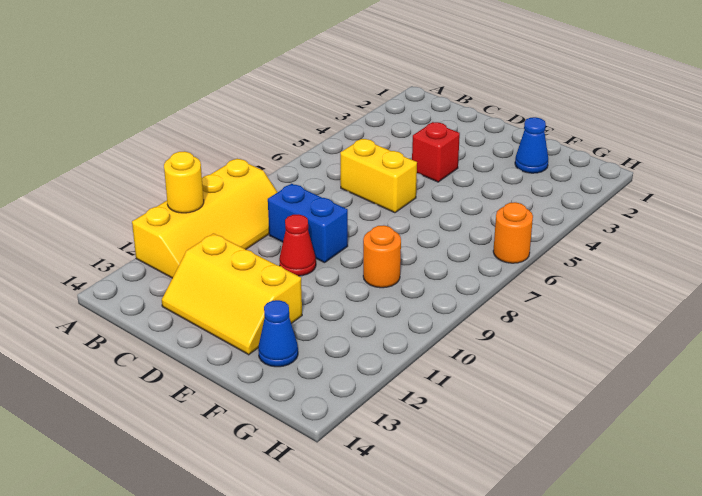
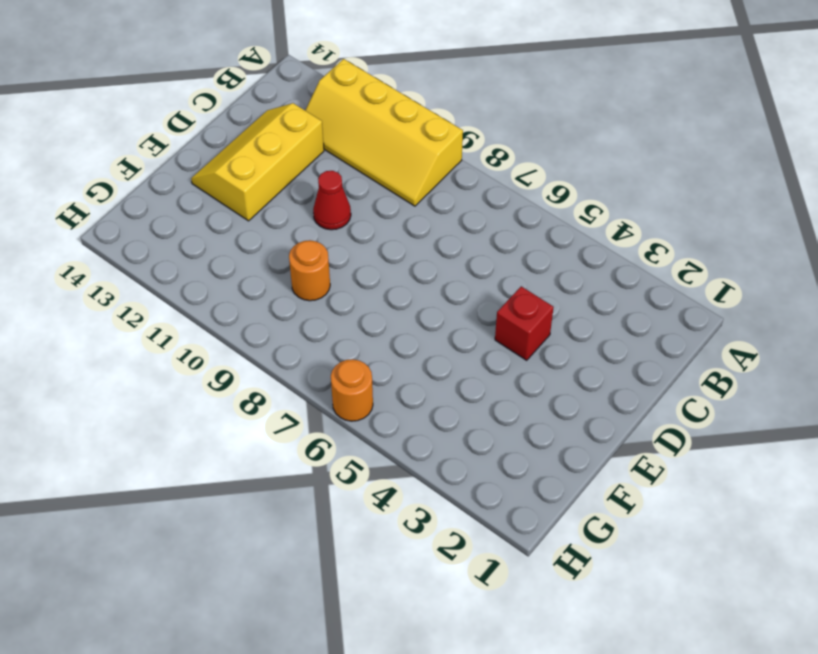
none -> yellow brick C6:D6 level 1
none -> blue brick C9:D9 level 1

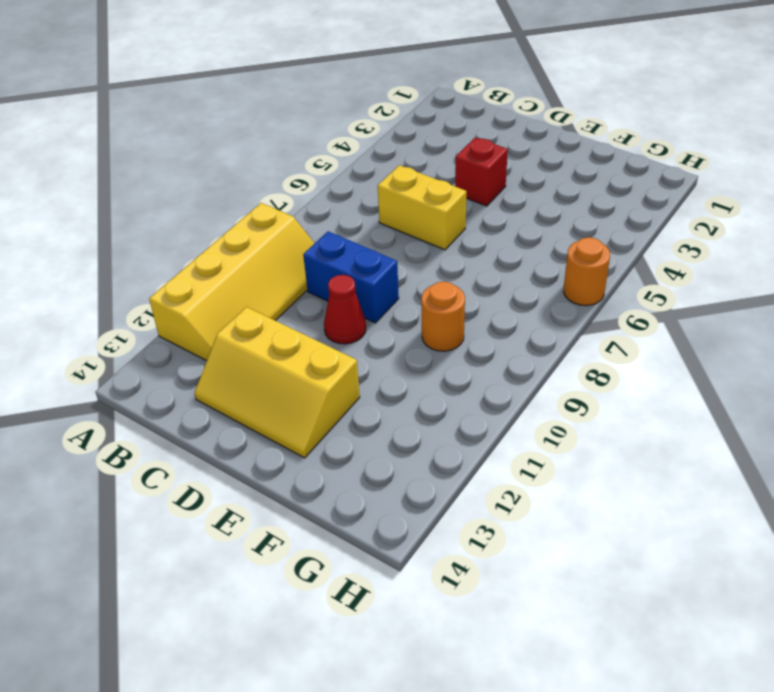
none -> blue cone F2 level 1
none -> blue cone F13 level 1

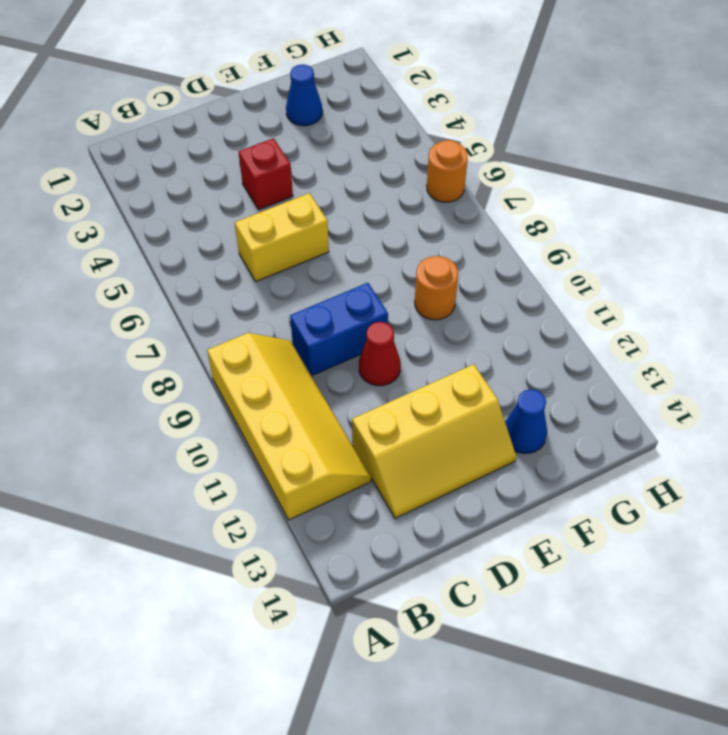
none -> yellow round brick A11 level 2

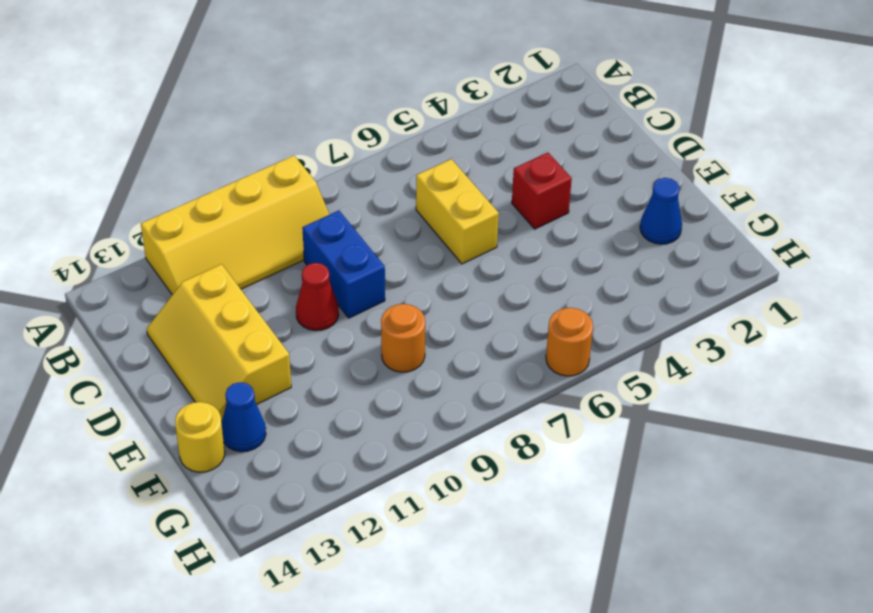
yellow round brick F14 level 1 -> yellow round brick A11 level 2

